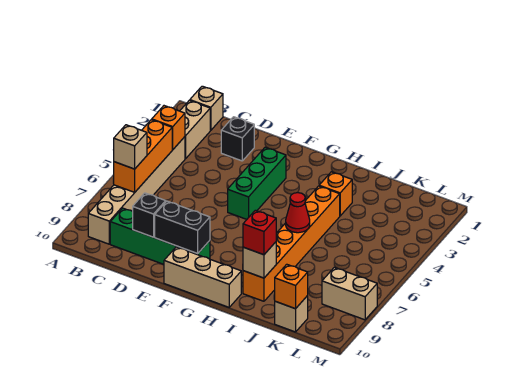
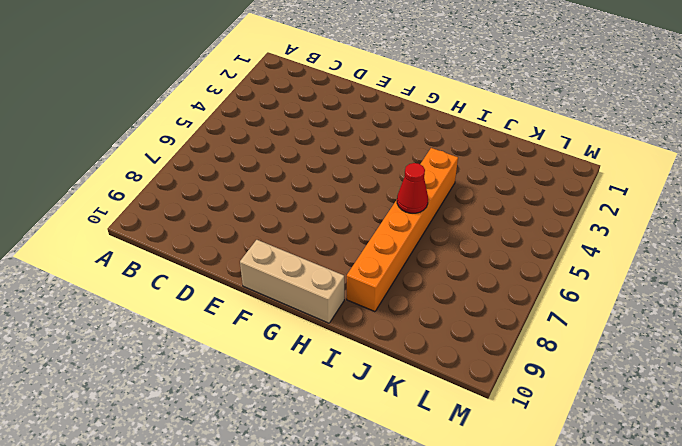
none -> tan brick B1 level 1
none -> tan brick B2:B3 level 1
none -> tan brick B4:B9 level 1

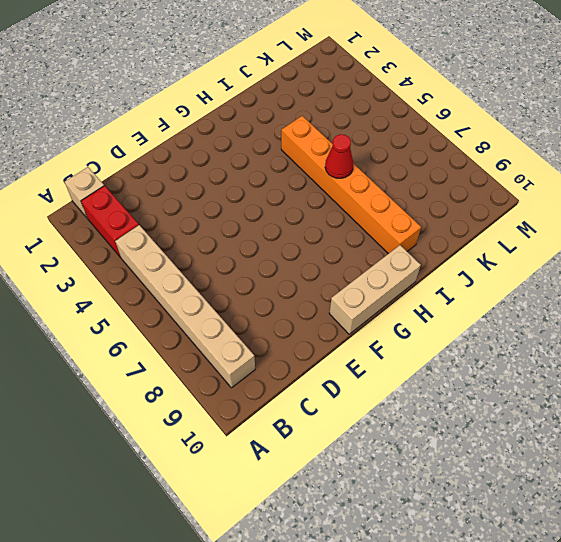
red brick B2:B3 level 1 -> tan brick B2:B3 level 1
none -> green brick C9:F9 level 1
none -> black brick D2 level 1
none -> green brick F3:F5 level 1

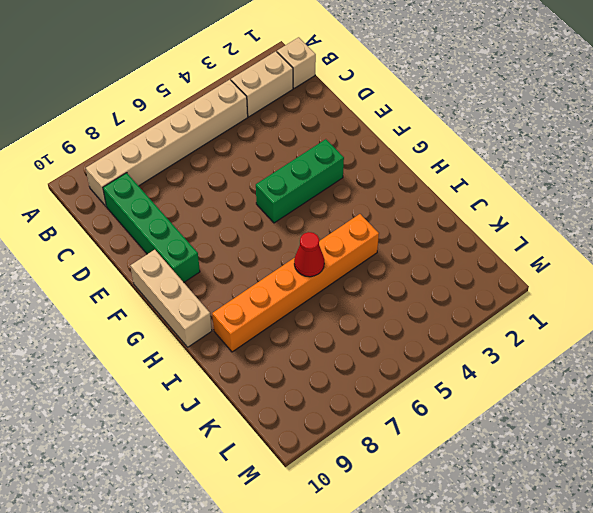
none -> black brick D2 level 1
none -> orange brick I3 level 1
none -> tan brick K10 level 1

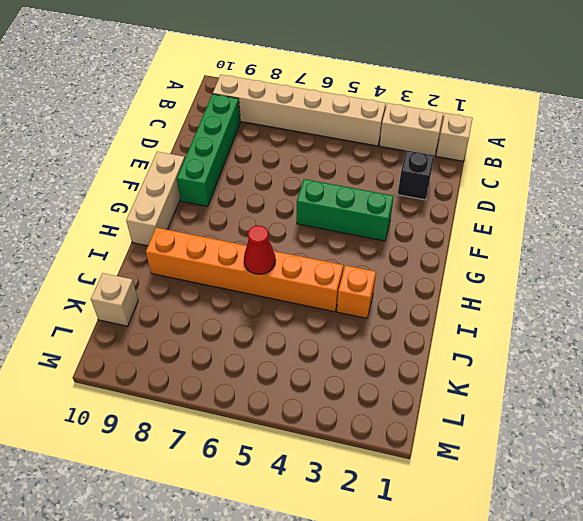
none -> tan brick L8:M8 level 1
none -> orange brick B4 level 2
none -> orange brick B5:B7 level 2

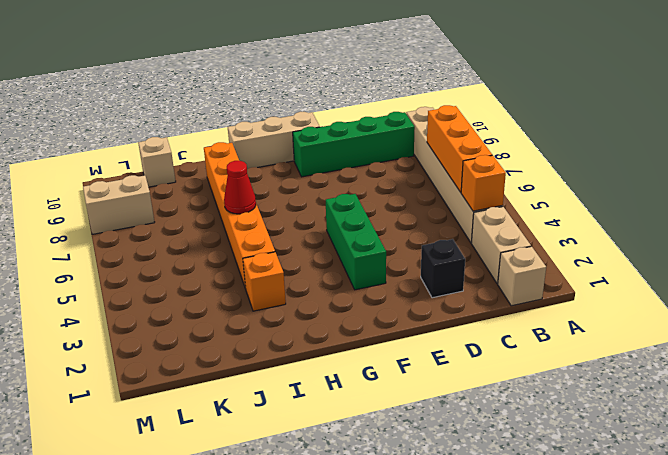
none -> black brick D9 level 2
none -> black brick E9:F9 level 2
none -> tan brick I9 level 2

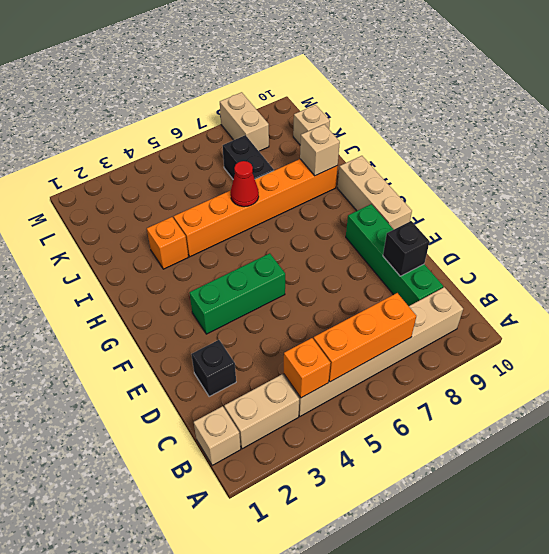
black brick J7:K7 level 1 -> black brick E9:F9 level 2
none -> orange brick K10 level 2
none -> tan brick B7 level 3
none -> red brick I9 level 3

